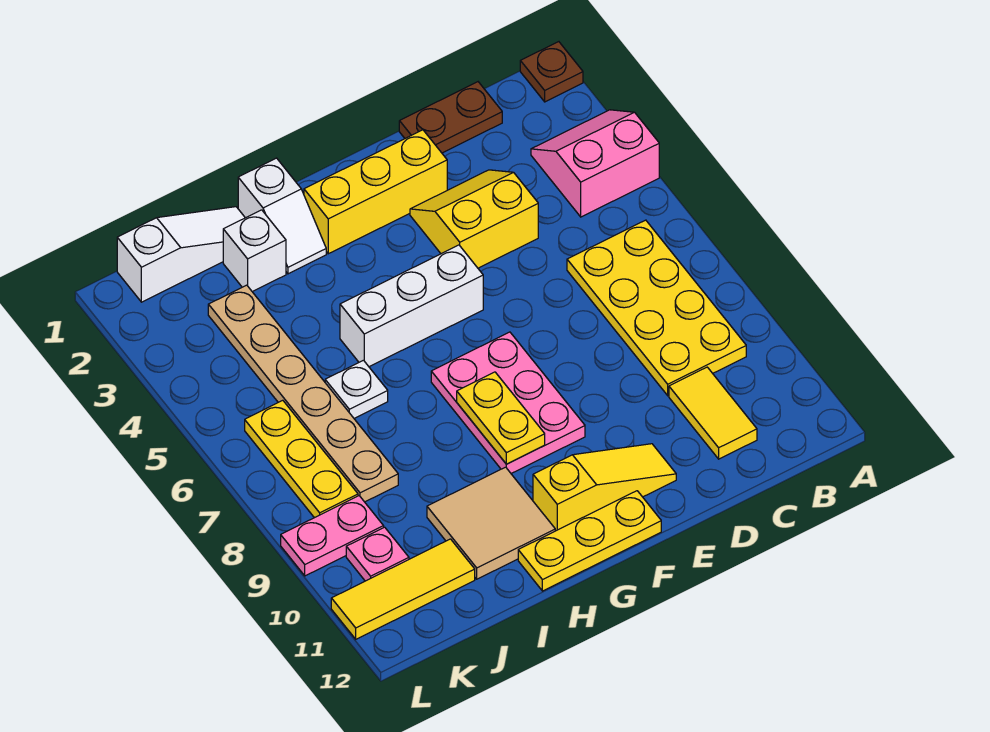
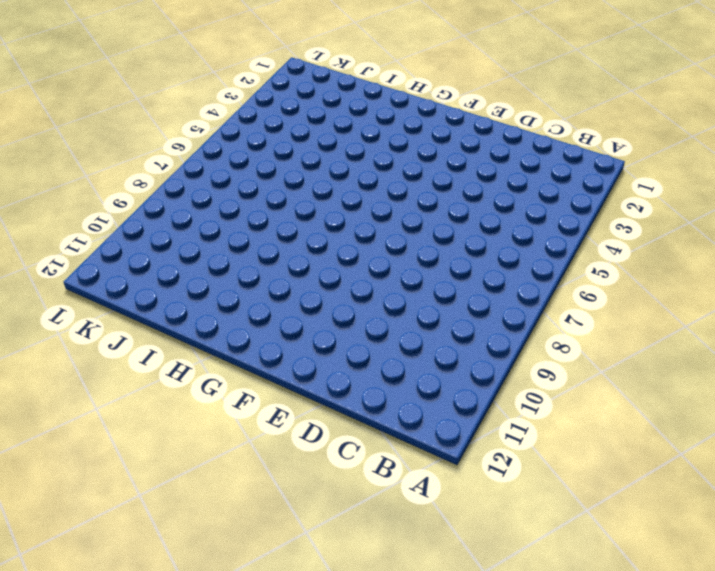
none -> brown plate A1 level 1
none -> pink slope A3:B4 level 1 top 4
none -> yellow plate B6:C9 level 1

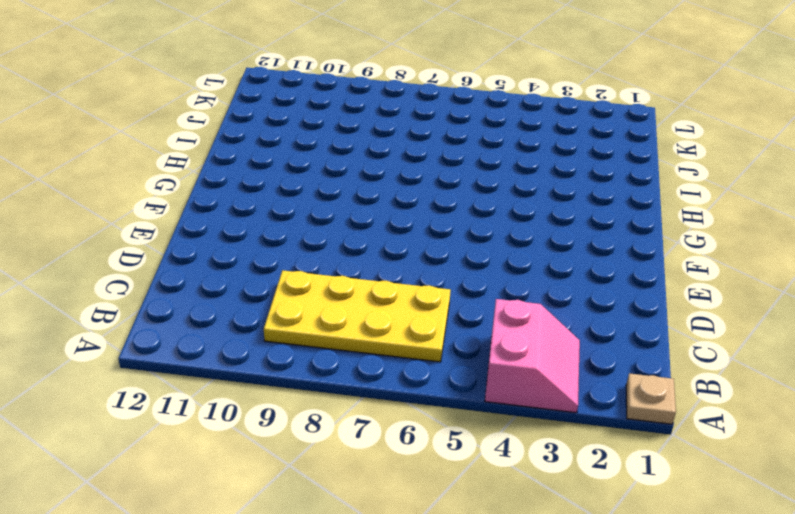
tan plate A1 level 1 -> brown plate A1 level 1
none -> brown plate C1:D1 level 1
none -> yellow tile C10:C11 level 1
none -> yellow slope D3:E4 level 1 top 4

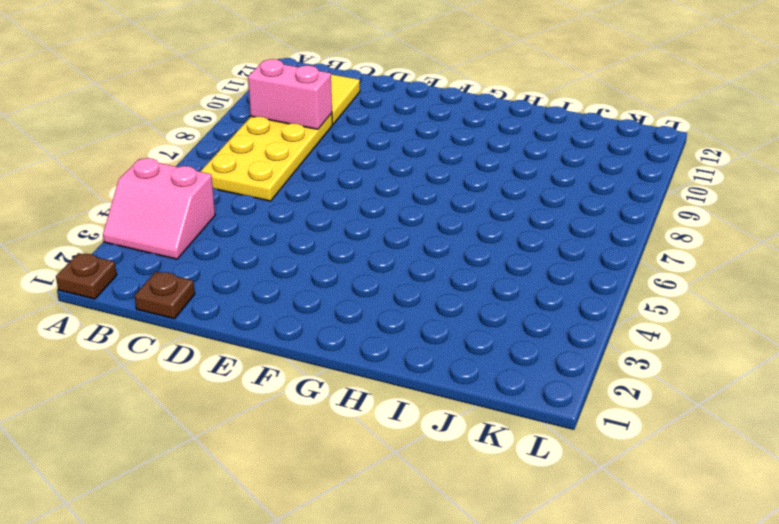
pink brick B9:C9 level 2 -> none
brown plate C1 level 1 -> brown plate C1:D1 level 1
none -> yellow slope D3:E4 level 1 top 4
none -> yellow brick E2:G2 level 1
none -> yellow slope E11:G11 level 1 top G

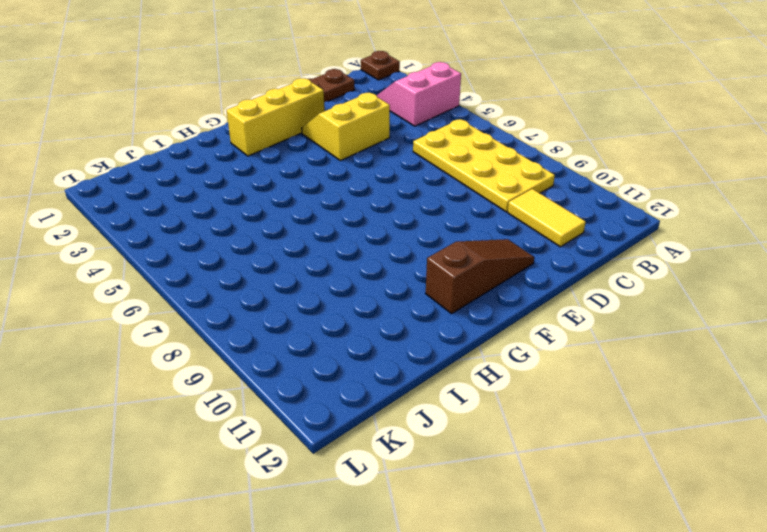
brown slope E11:G11 level 1 top G -> yellow slope E11:G11 level 1 top G
none -> white brick F5:H5 level 1
none -> pink plate F7:G9 level 1
none -> yellow plate F12:H12 level 1

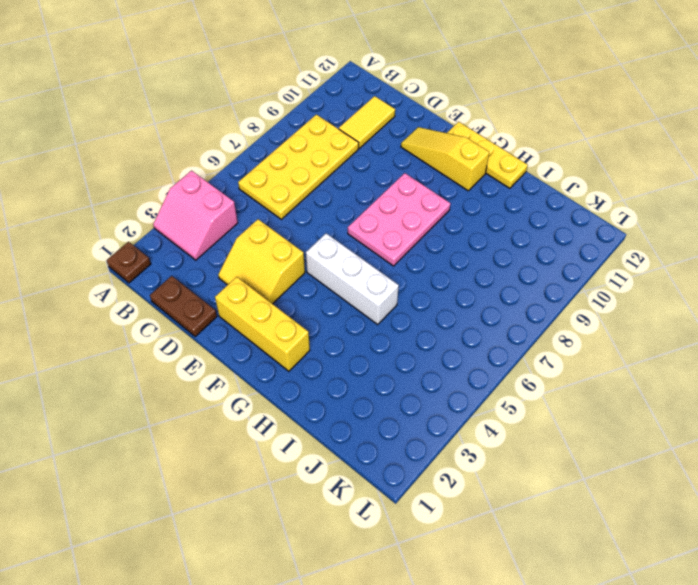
none -> white slope H1:H2 level 1 top 1
none -> tan tile H10:I11 level 1
none -> white slope I1:K1 level 1 top K

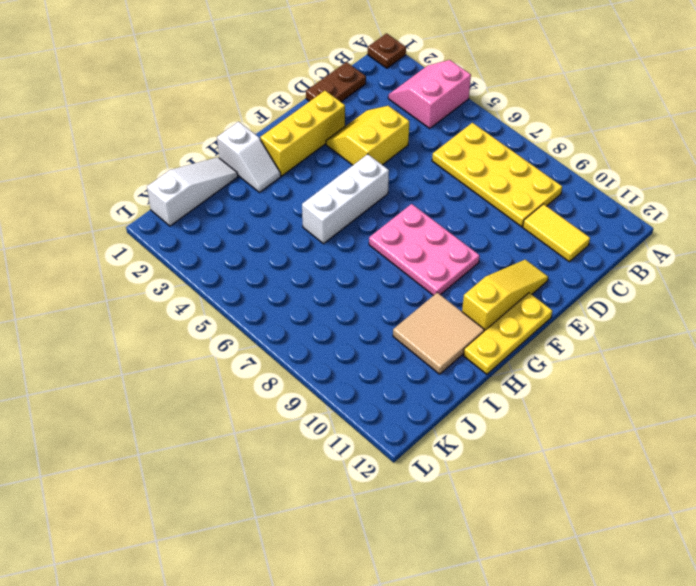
none -> white brick I2 level 1
none -> white plate I6 level 1
none -> tan plate J3:J8 level 1

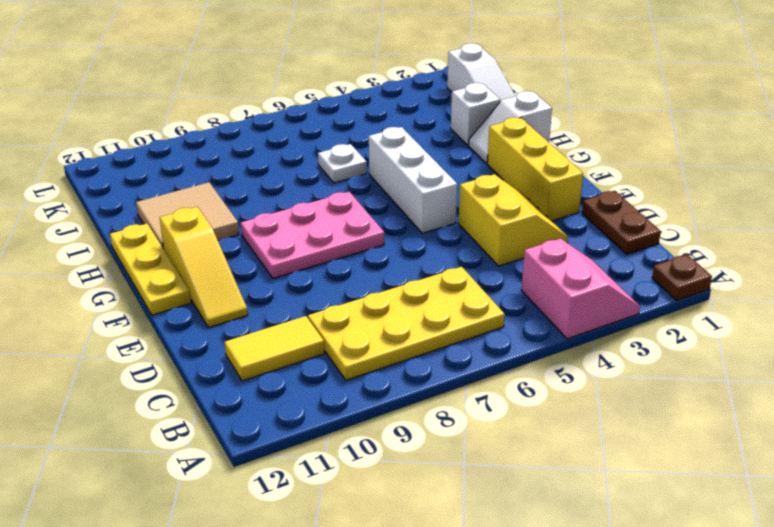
none -> tan plate J3:J8 level 1
none -> yellow tile J11:L11 level 1
none -> yellow plate K6:K8 level 1

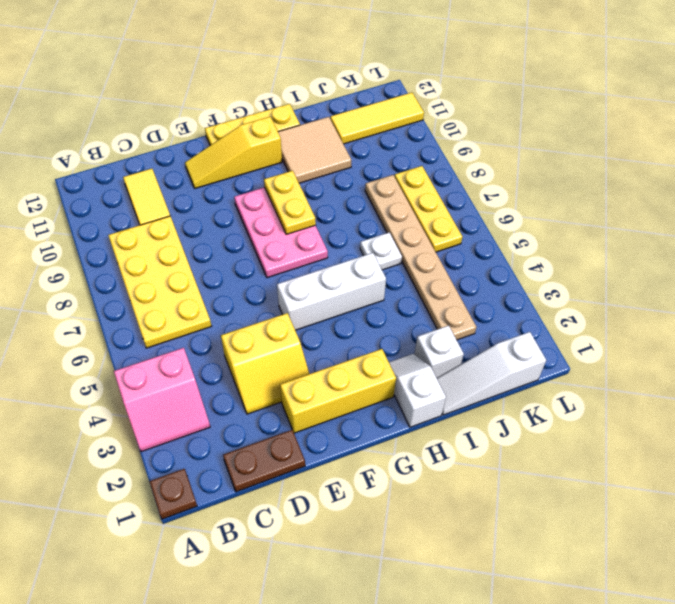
none -> pink plate K9:L9 level 1
none -> pink plate K10 level 1

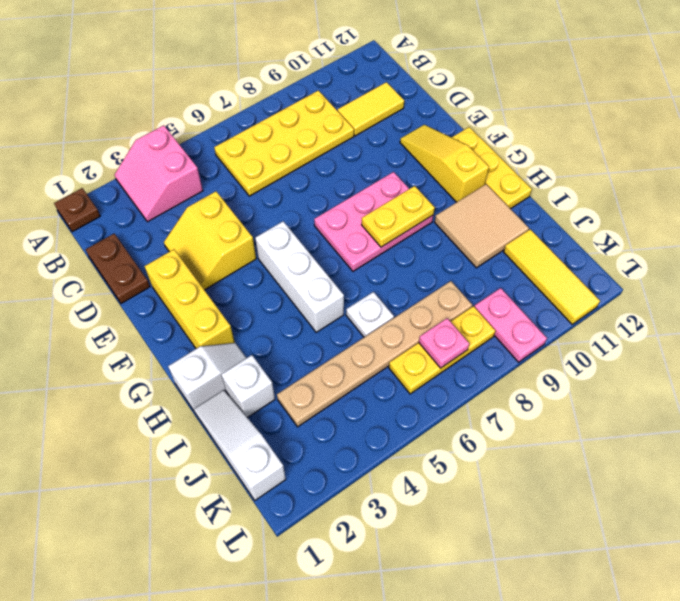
pink plate K7 level 2 -> pink plate K10 level 1

